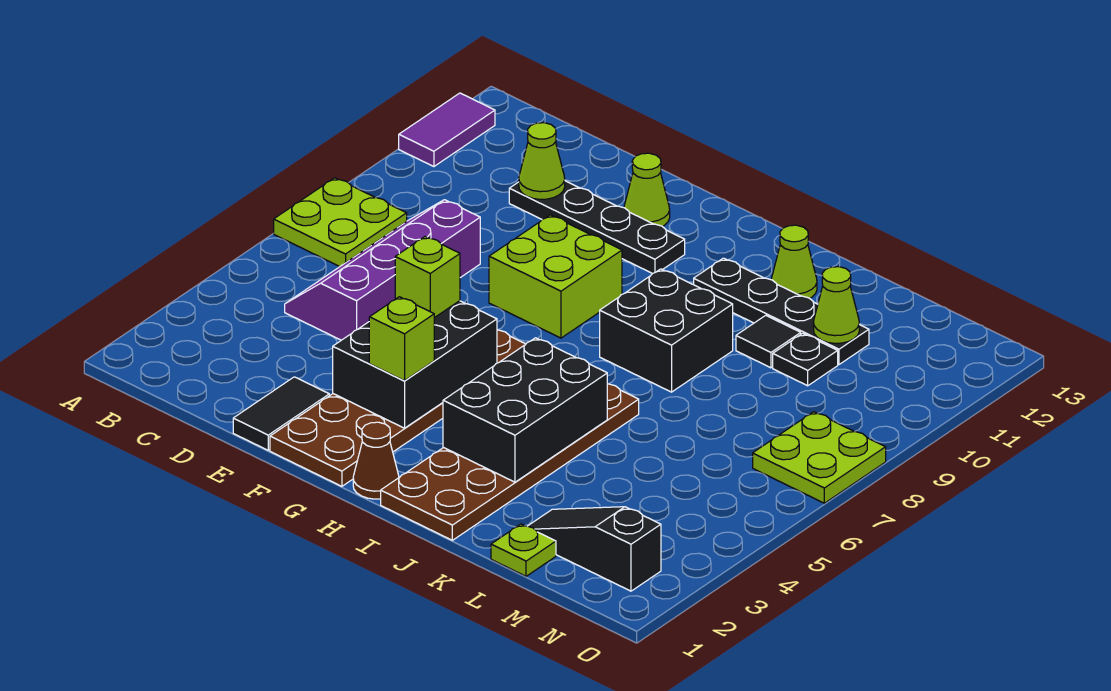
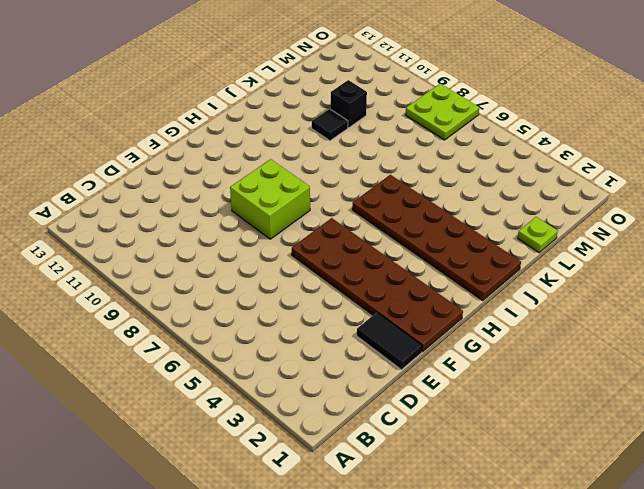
black brick L10 level 1 -> black plate L10 level 1
none -> lime plate A7:B8 level 1
none -> purple tile A11:A12 level 1
none -> purple slope C5:D8 level 1 top D

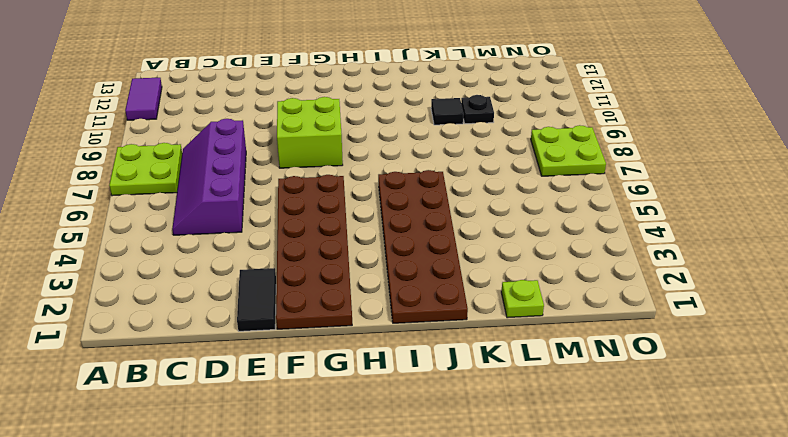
none -> black plate D11:G11 level 1
none -> lime cone F12 level 1
none -> brown cone H1 level 1

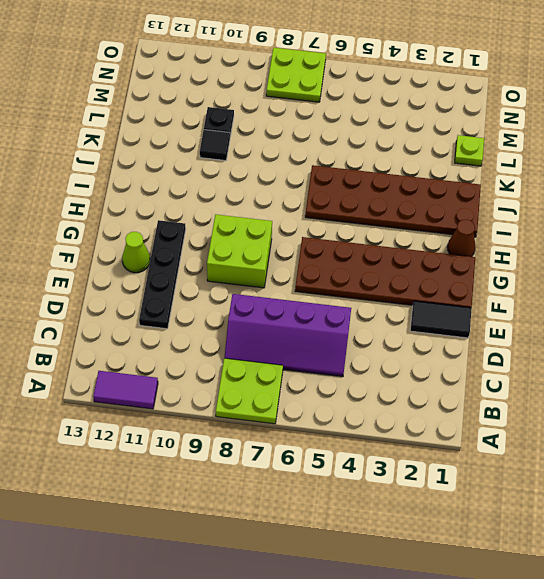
none -> black brick I8:J9 level 1
none -> black plate I11:L11 level 1
none -> lime cone J12 level 1

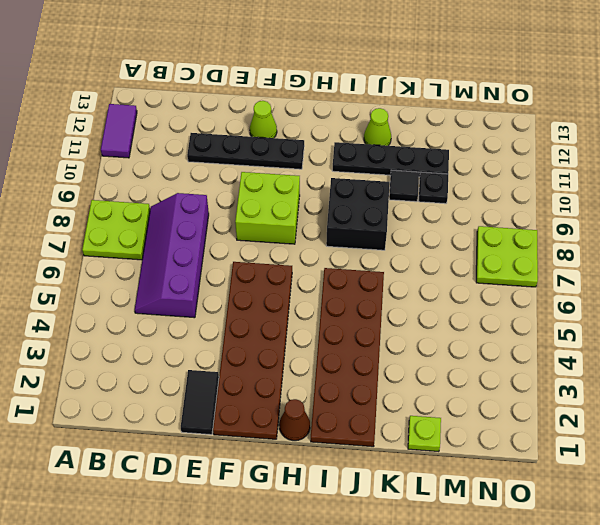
none -> black slope L2:N2 level 1 top N
none -> lime cone D11 level 2
none -> black brick F3:G5 level 2

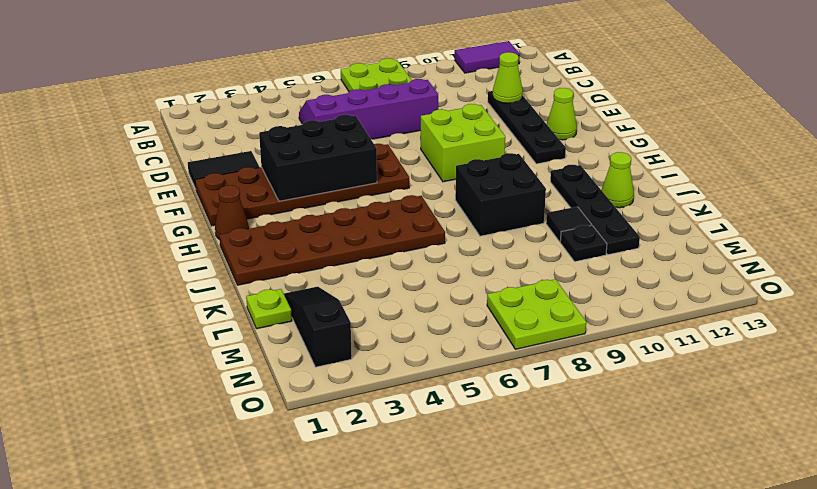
none -> black brick I3:J5 level 2
none -> lime cone L11 level 2
none -> lime brick F5 level 3

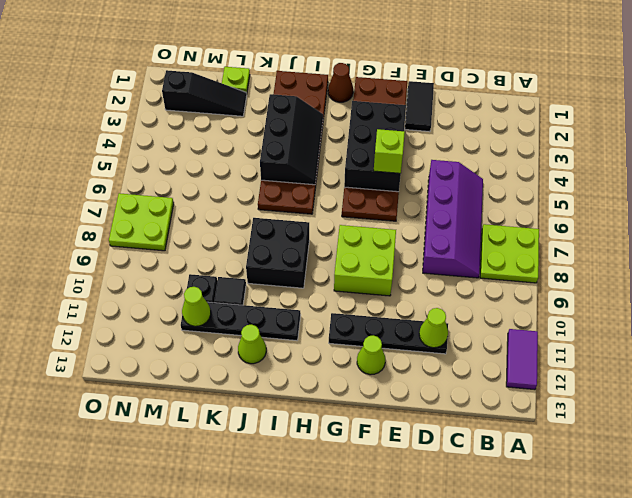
black slope I3:J5 level 2 top J -> black brick I3:J5 level 2
none -> lime brick G3 level 3

